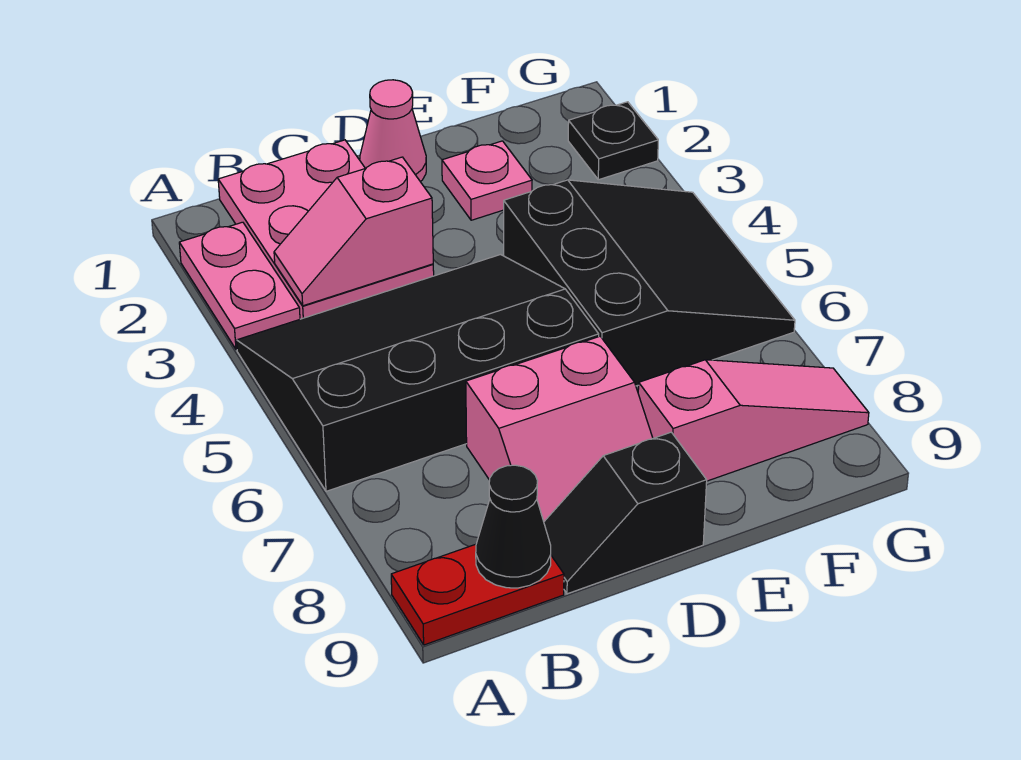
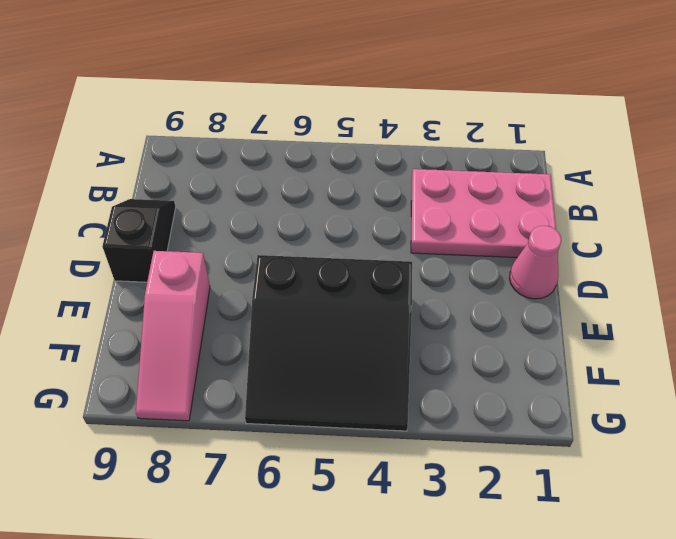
none -> pink plate A2:A3 level 1
none -> black slope A4:D6 level 1 top 6
none -> red plate A9:B9 level 1

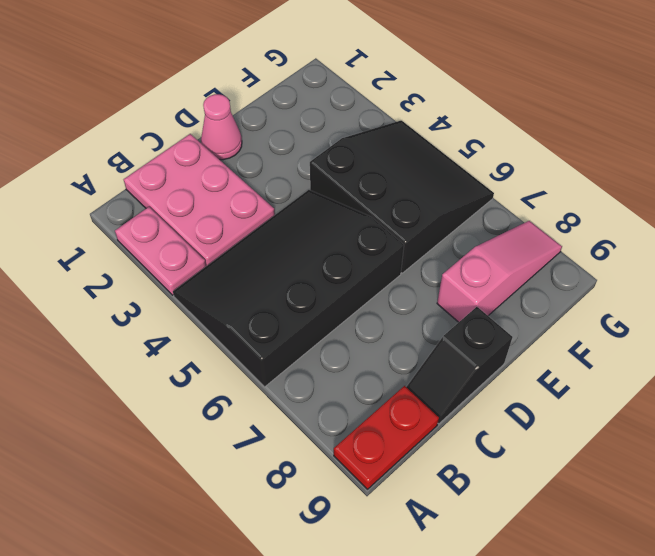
none -> pink slope C7:D8 level 1 top 7
none -> pink plate E2 level 1
none -> black plate G2 level 1

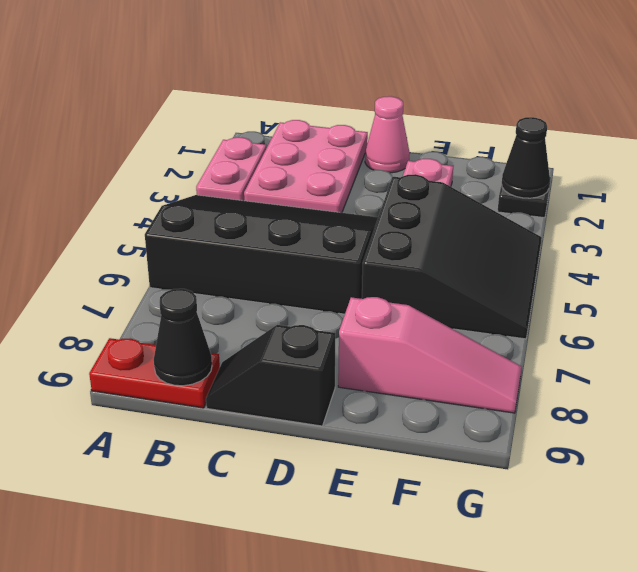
black cone G2 level 2 -> none
none -> pink slope C7:D8 level 1 top 7
none -> pink slope B3:C3 level 2 top C

